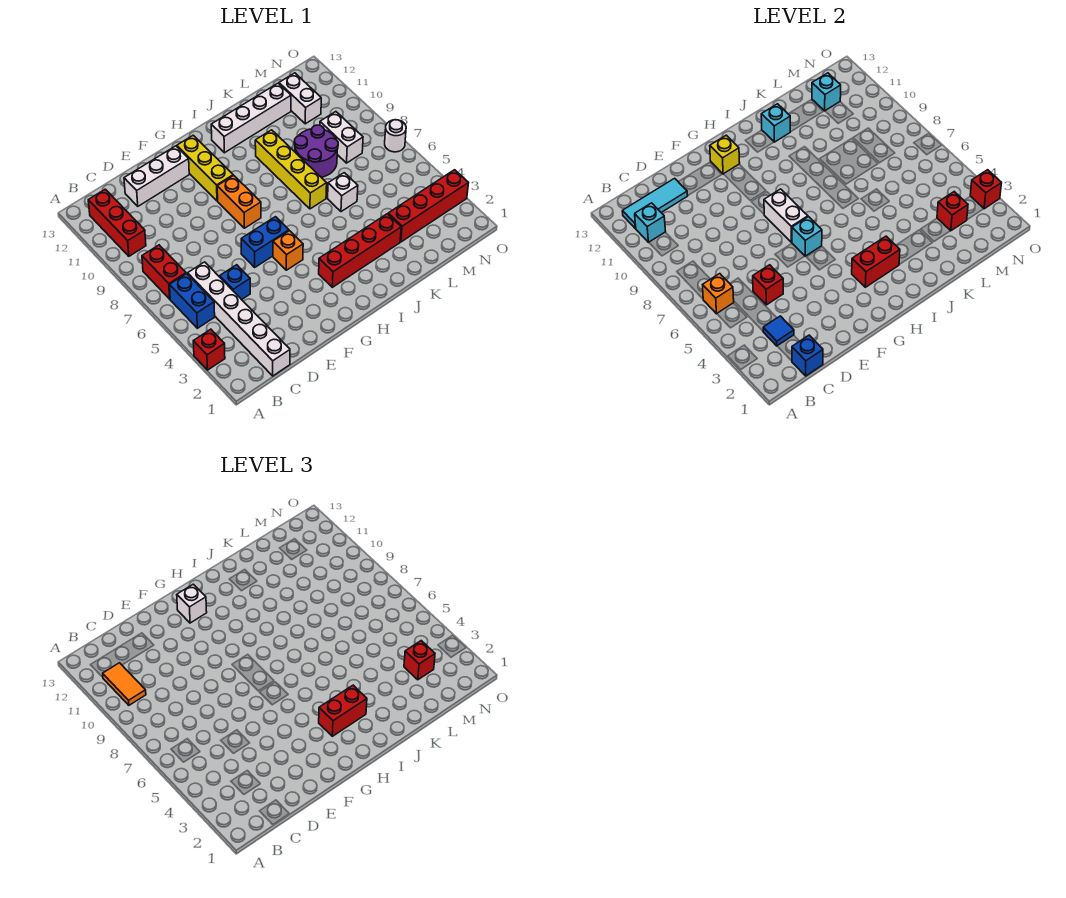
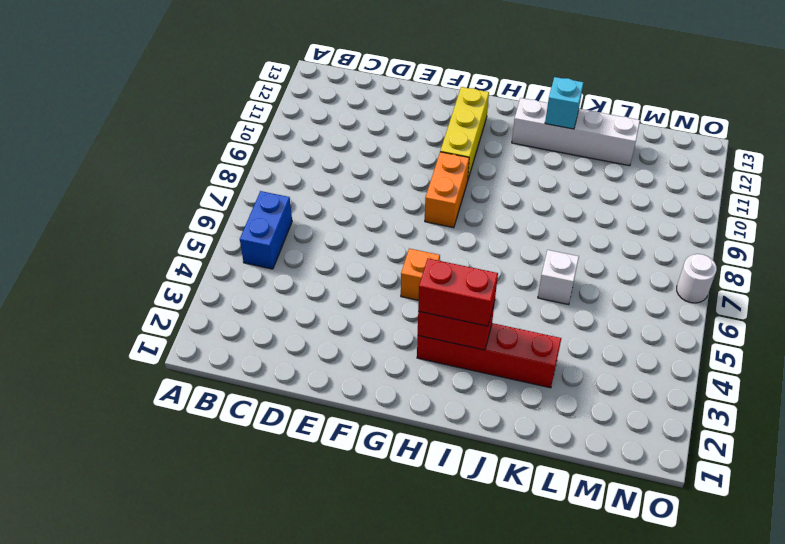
none -> red brick A3 level 1
none -> red brick B7:B8 level 1
none -> red brick B10:B12 level 1
none -> white brick C1:C6 level 1

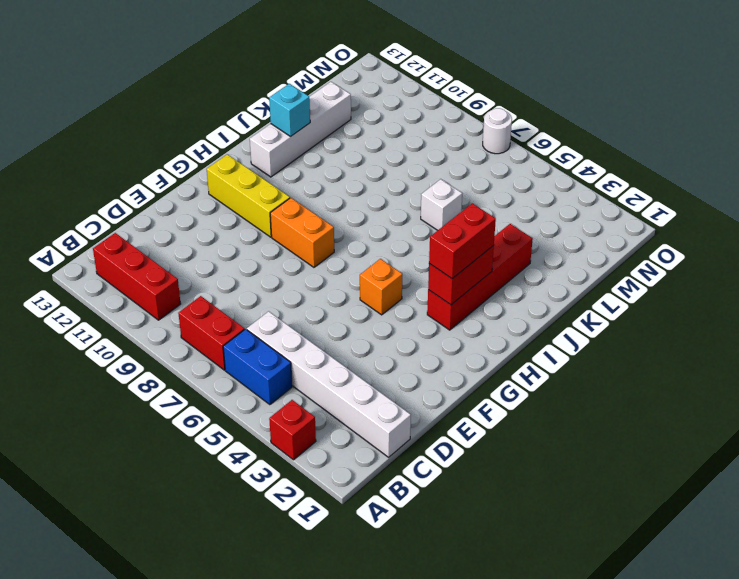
none -> blue brick D5 level 1
none -> white brick D12:F12 level 1
none -> blue brick F6:G6 level 1
none -> yellow brick J7:J10 level 1

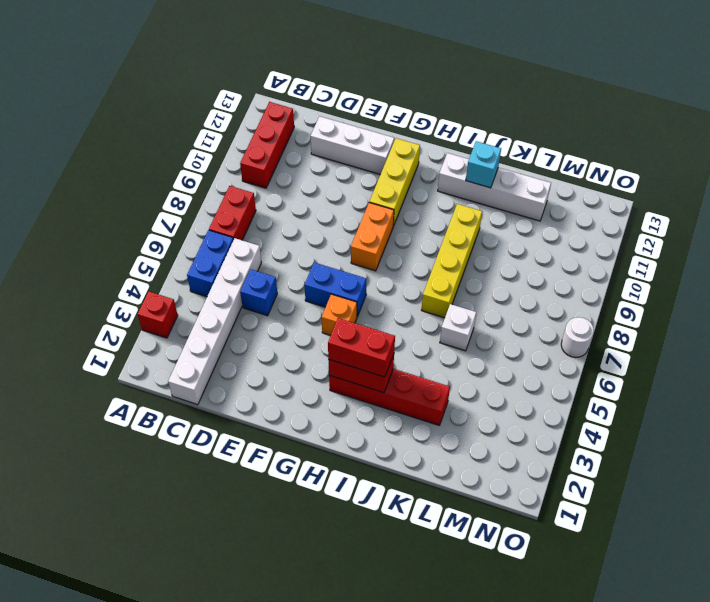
none -> purple round brick K8:L9 level 1
none -> red brick L3:O3 level 1
none -> white brick M8:M9 level 1
none -> white brick M11:M12 level 1

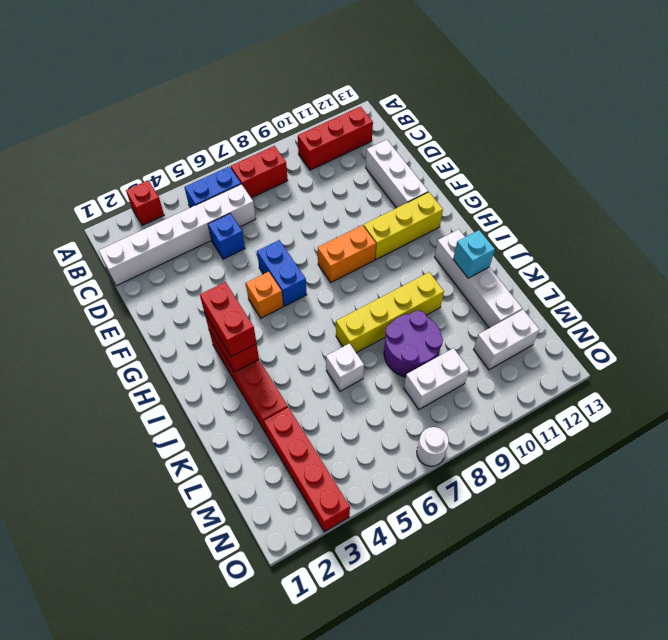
none -> orange brick B6 level 2
none -> cyan brick B11 level 2
none -> cyan tile B12:D12 level 2
none -> blue brick C1 level 2

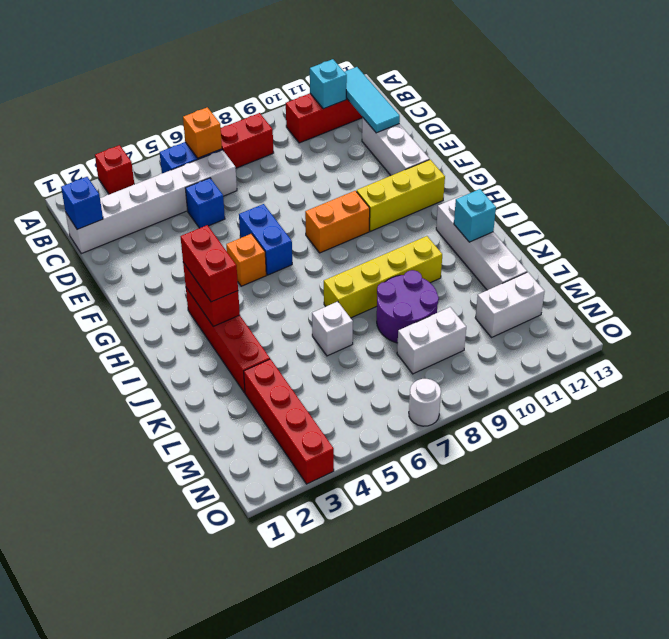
none -> blue tile C3 level 2
none -> red brick D5 level 2
none -> cyan brick G6 level 2
none -> white brick G7:G8 level 2

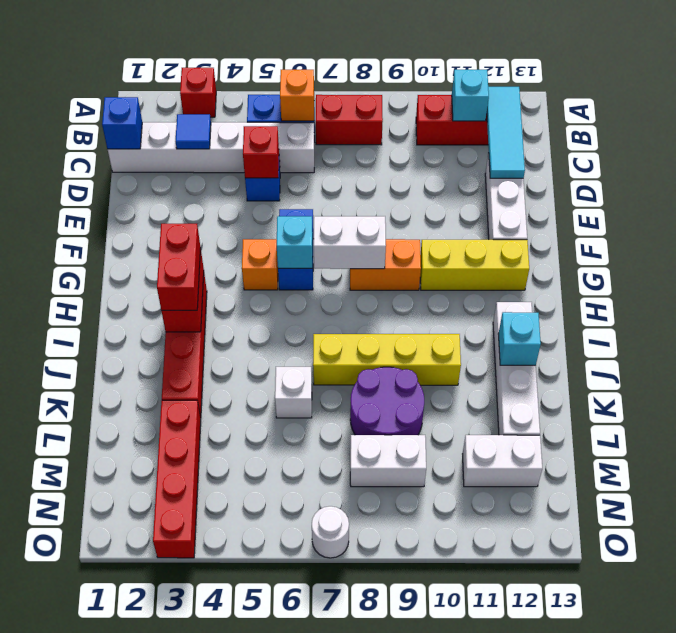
none -> yellow brick G12 level 2
none -> red brick M3 level 2
none -> cyan brick M12 level 2
none -> red brick O3 level 2

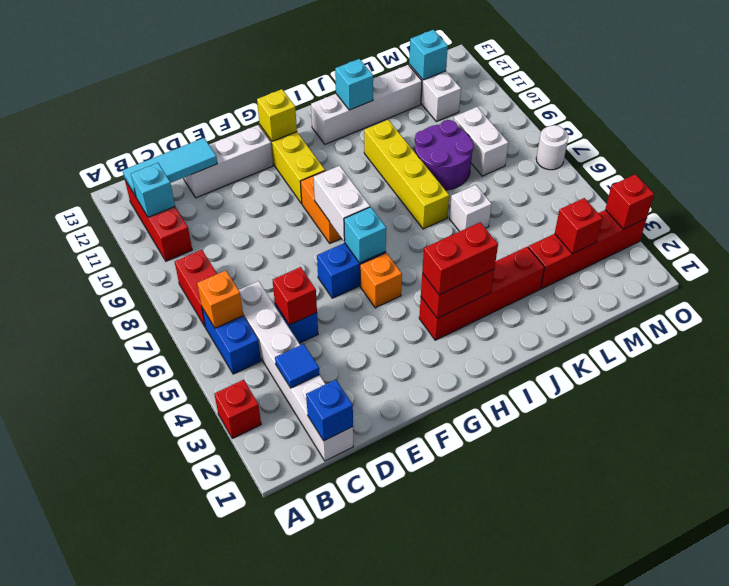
none -> orange tile B10:B11 level 3
none -> white brick G12 level 3
none -> red brick M3 level 3

